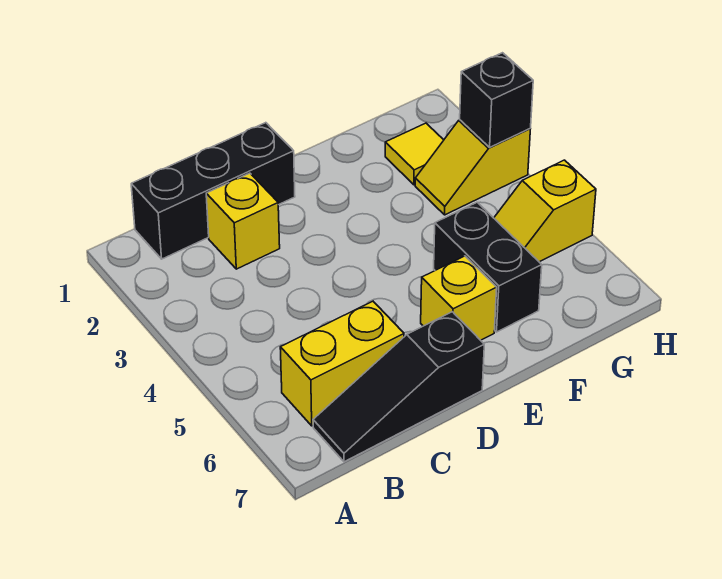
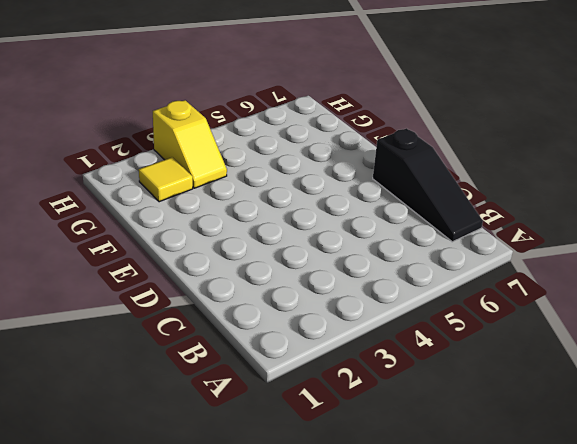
none -> black brick B1:D1 level 1
none -> yellow brick B6:C6 level 1

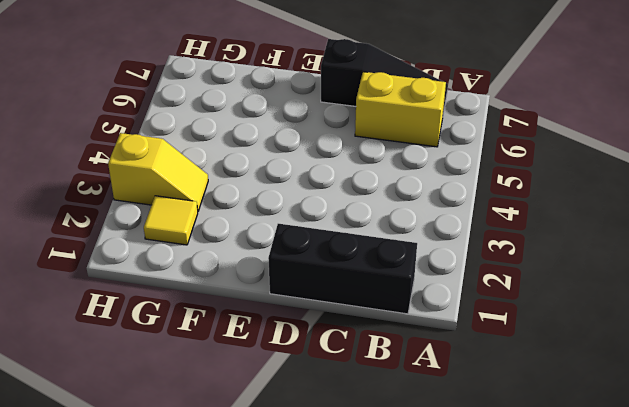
none -> yellow brick C2 level 1
none -> yellow brick E6 level 1

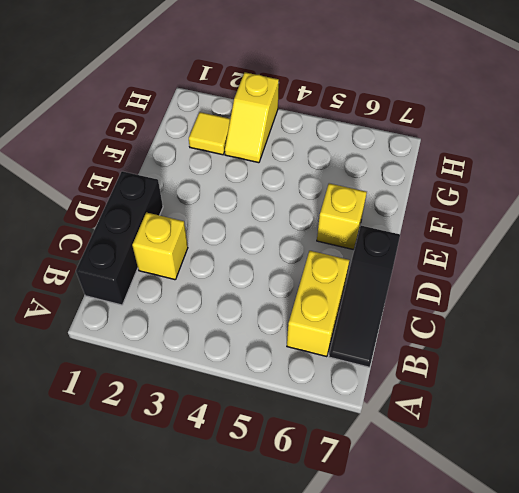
none -> black brick F5:F6 level 1
none -> yellow slope G5:H5 level 1 top H

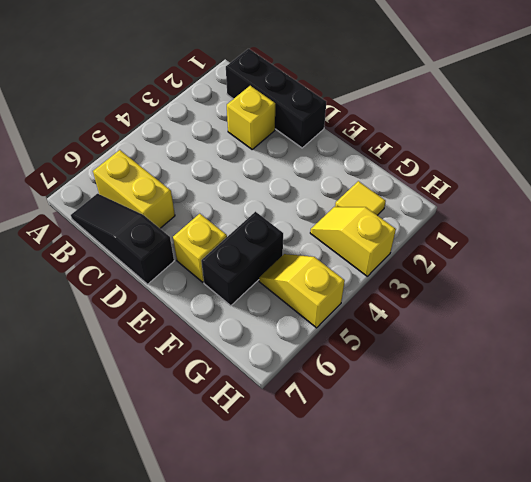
none -> black brick H3 level 2

